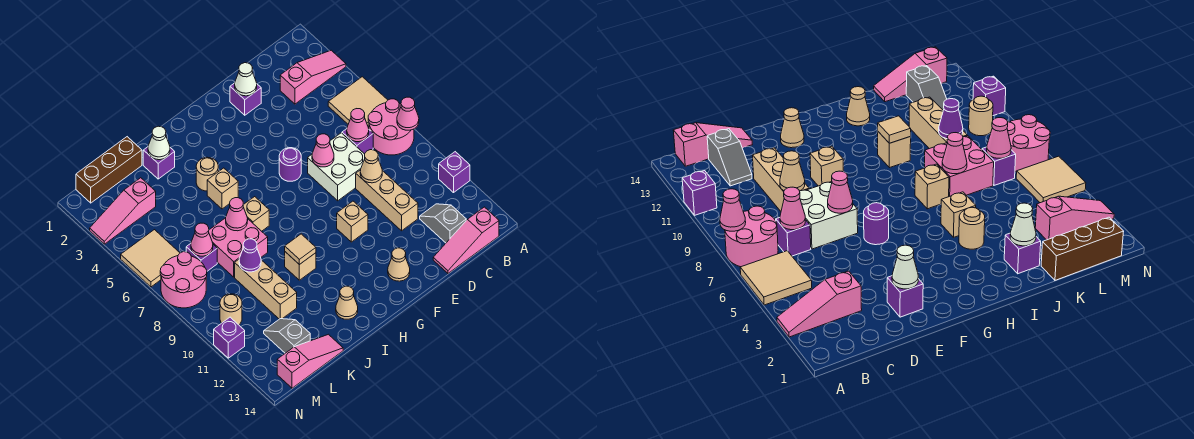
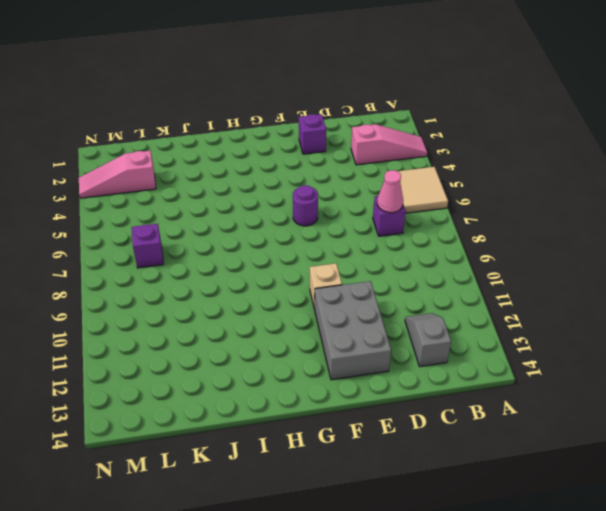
grey brick E11:F13 level 1 -> tan cone F13 level 1
none -> pink round brick A7:B8 level 1
none -> purple brick A11 level 1
none -> pink slope B14:D14 level 1 top B
none -> white brick D7:E8 level 1

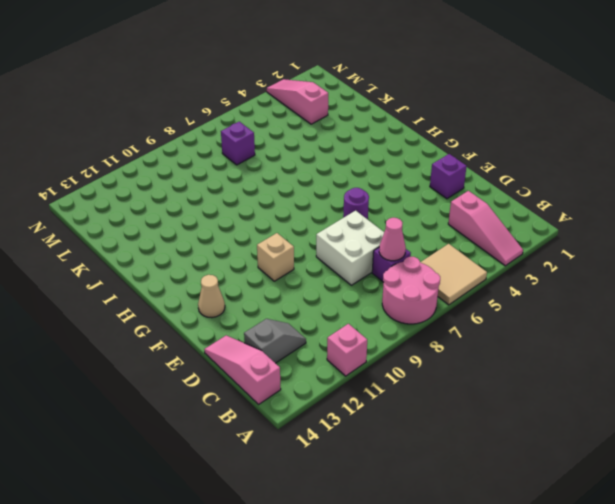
pink brick A11 level 1 -> purple brick A11 level 1
none -> tan brick D9:D11 level 1
none -> tan round brick I4 level 1
none -> tan brick I5 level 1
none -> tan brick I7 level 1

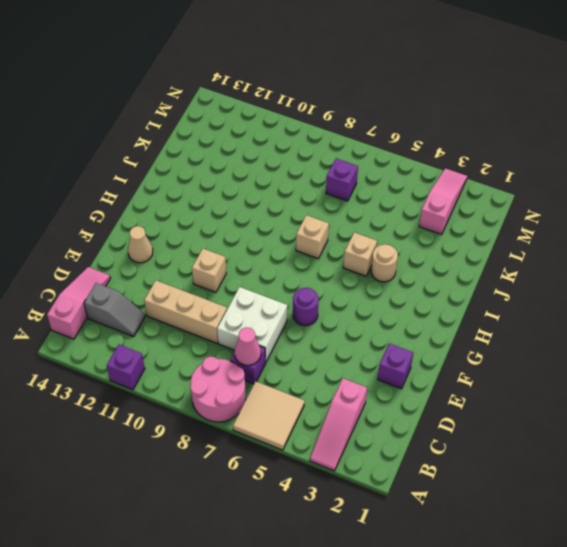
none -> tan brick I10 level 1
none -> tan cone I13 level 1
none -> purple brick J2 level 1
none -> pink brick J7:K8 level 1

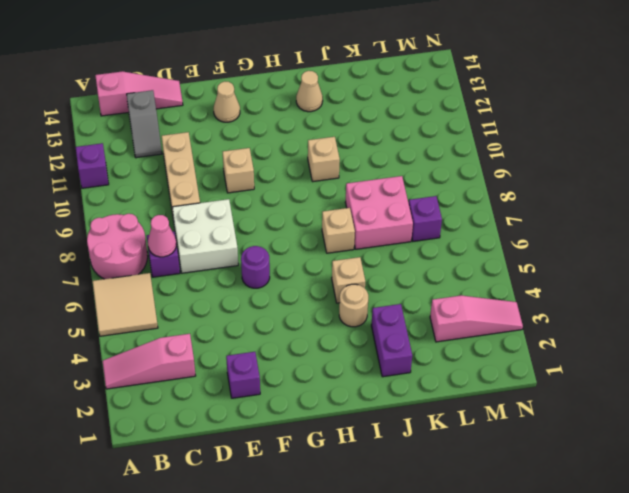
purple brick J2:J3 level 1 -> purple brick J2 level 1
none -> brown brick K1:M1 level 1
none -> tan brick K9:K11 level 1
none -> pink slope K14:M14 level 1 top M
none -> grey slope L12:L13 level 1 top 13

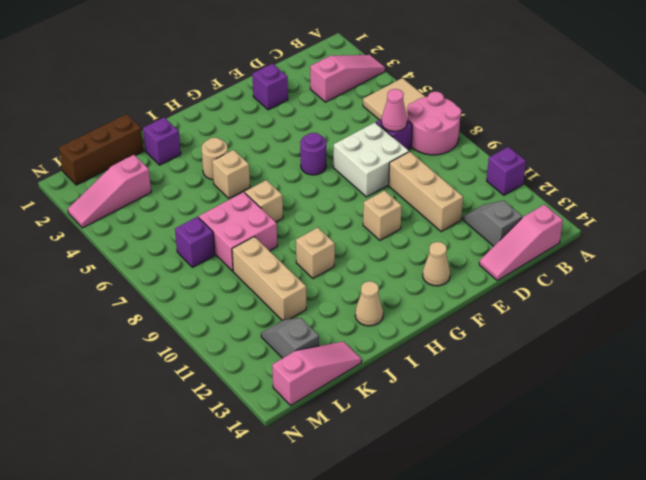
none -> tan tile M5:N6 level 1
none -> pink round brick M7:N8 level 1
none -> tan round brick M10 level 1
none -> purple brick N11 level 1

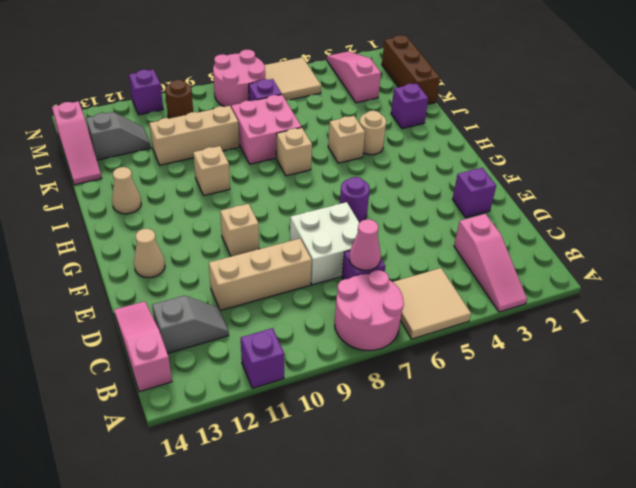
brown round brick M10 level 1 -> tan round brick M10 level 1
none -> pink cone A8 level 2
none -> tan cone D9 level 2
none -> white cone E2 level 2
none -> pink cone E7 level 2

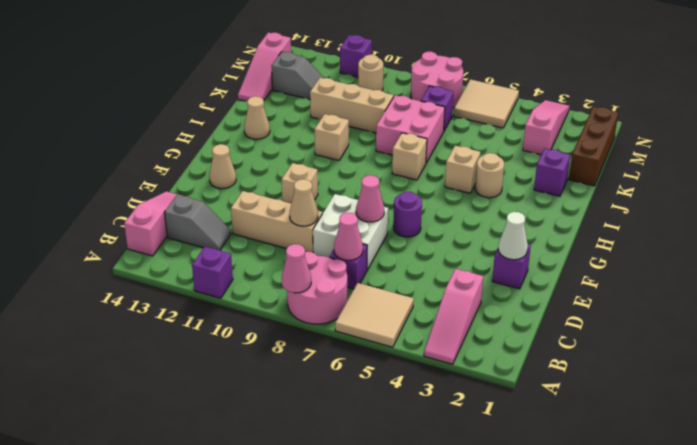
none -> tan tile I10 level 2
none -> white cone J2 level 2
none -> pink cone J7 level 2
none -> purple cone K9 level 2

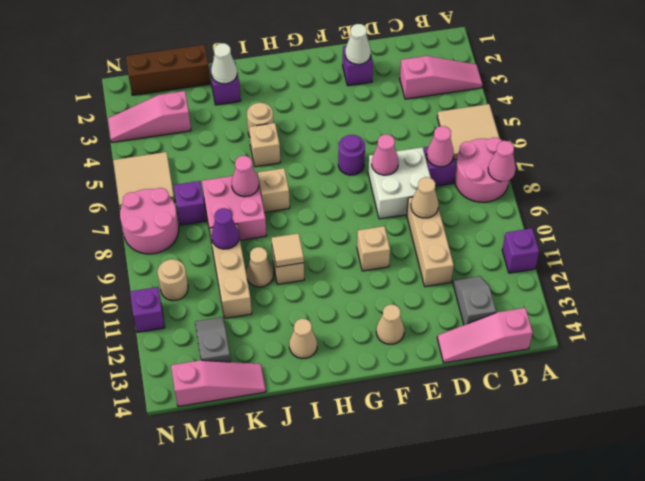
tan cone J10 level 1 -> none
none -> pink cone L7 level 2

